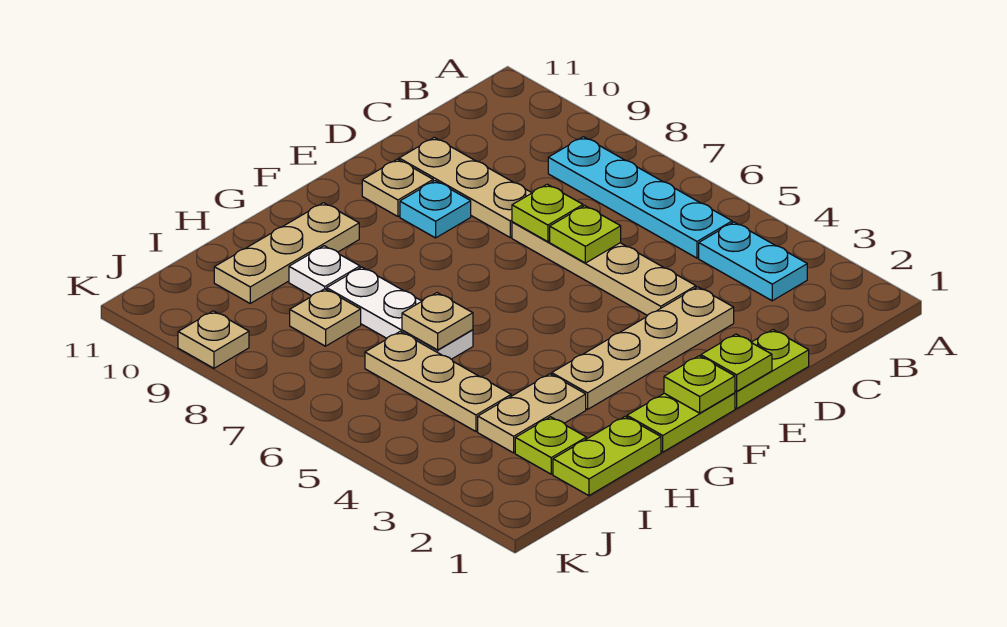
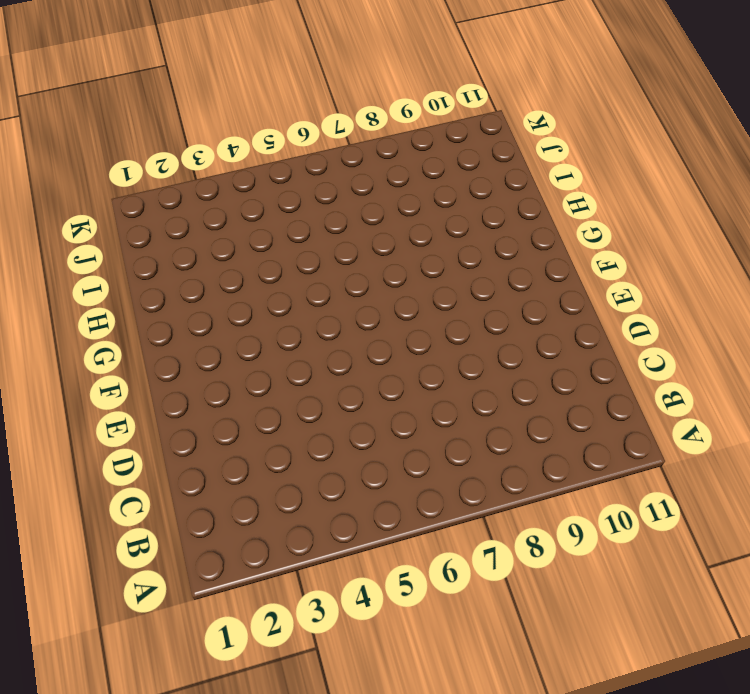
none -> cyan plate B3:B4 level 1
none -> cyan plate B5:B8 level 1
none -> lime plate D1:E1 level 1

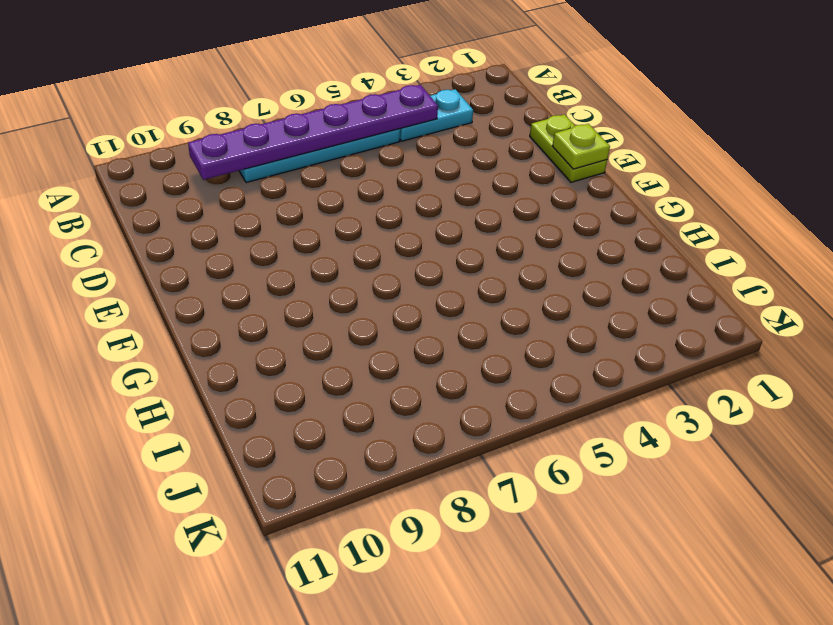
purple plate B4:B9 level 2 -> none
none -> tan plate D3:G3 level 1
none -> tan plate D4:D7 level 1
none -> tan plate D8:D10 level 1

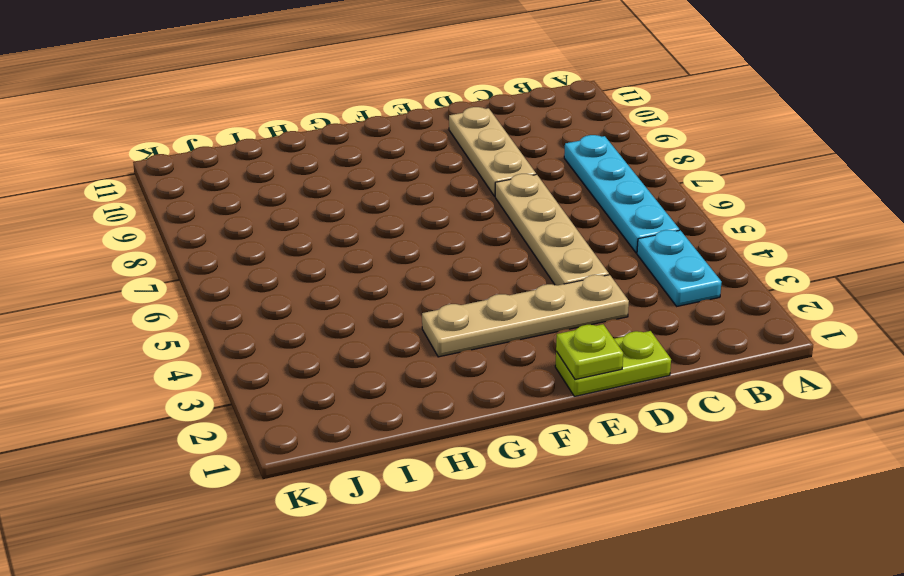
none -> cyan plate E9 level 1
none -> tan plate E10 level 1
none -> lime plate F1:G1 level 1

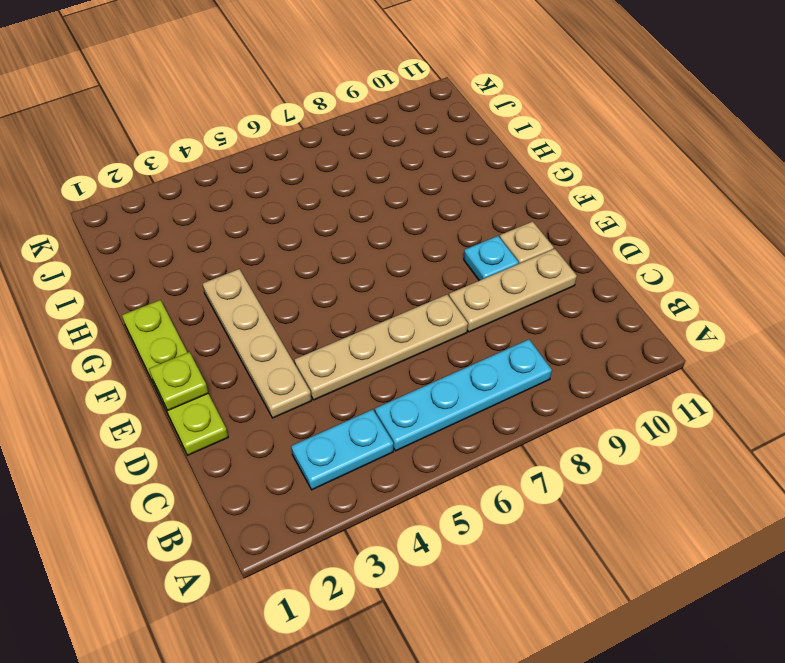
none -> tan plate G10:I10 level 1
none -> lime plate H1:I1 level 1
none -> tan plate H3:I3 level 1

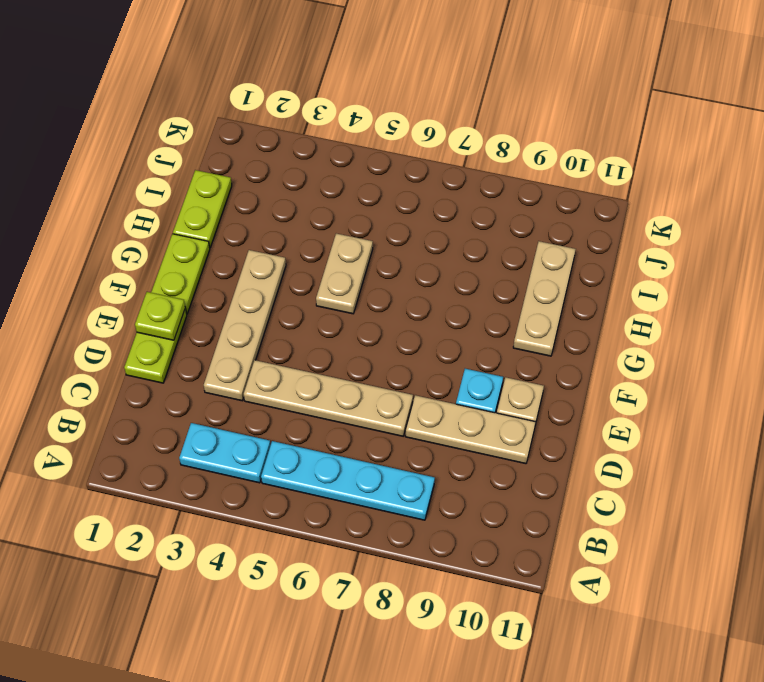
tan plate G5:H5 level 1 -> tan plate H3:I3 level 1
none -> white plate H6:H8 level 1
none -> white plate H9 level 1
none -> lime plate I2 level 1

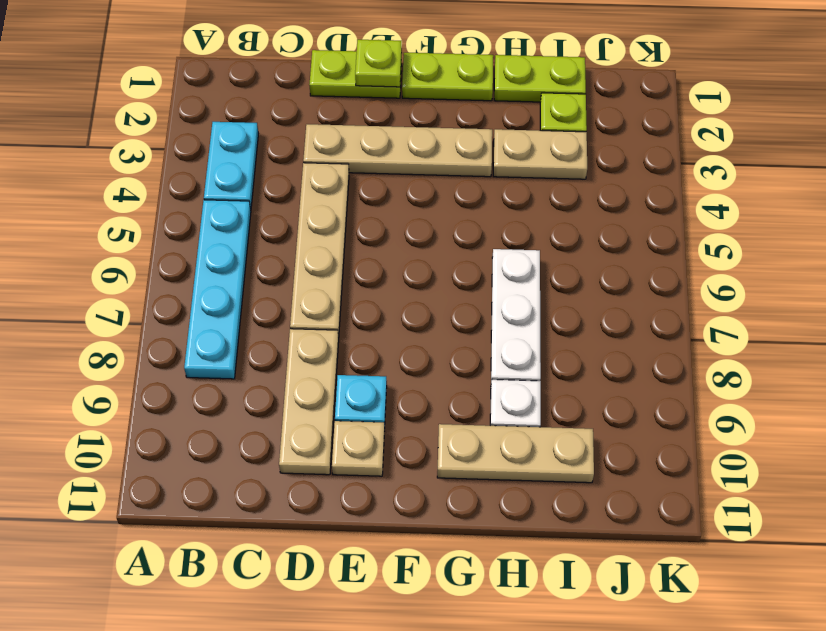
none -> tan plate I4:I6 level 1
none -> tan plate I8 level 1
none -> tan plate K9 level 1

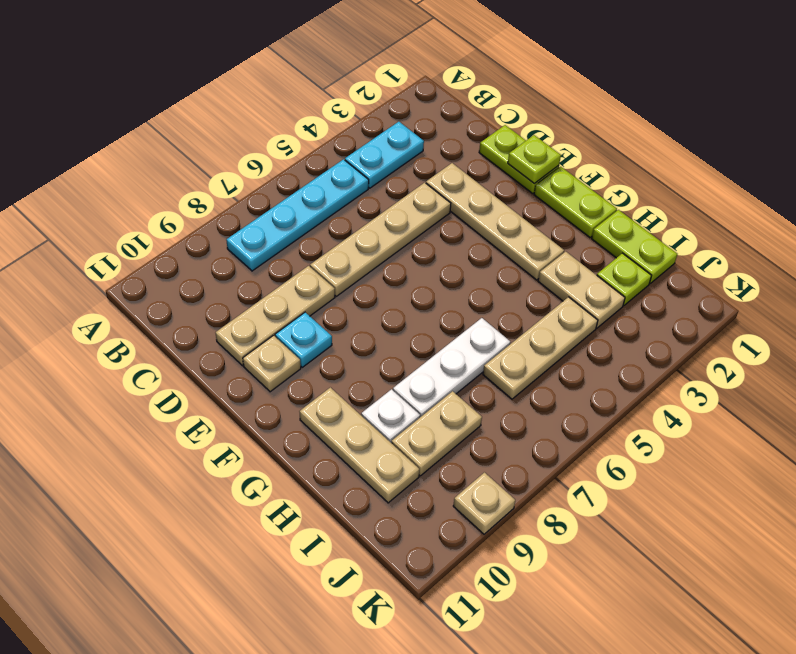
tan plate I8:I9 level 1 -> tan plate I8 level 1
none -> lime plate D6 level 2
none -> lime plate D7 level 2
none -> lime plate F1 level 2

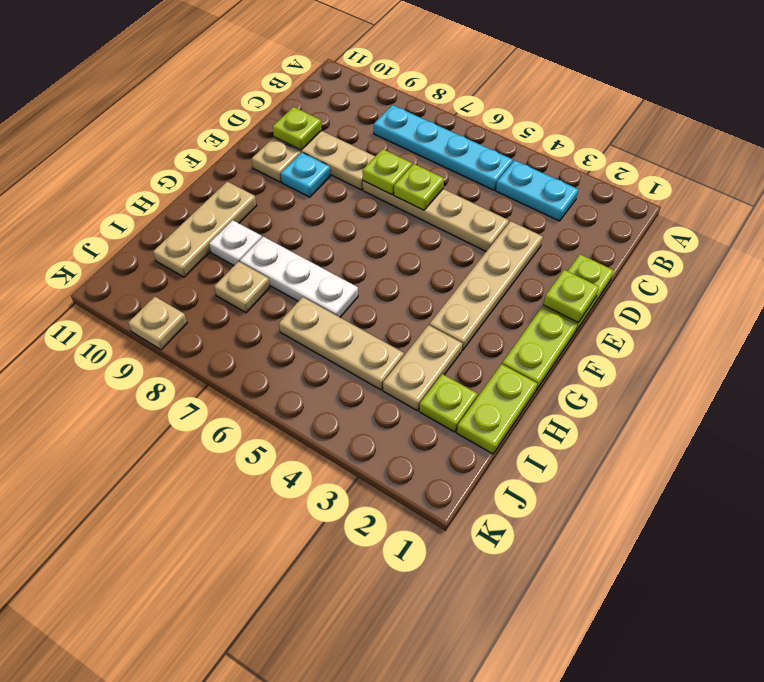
lime plate D10 level 2 -> lime plate F1 level 2
none -> tan plate H6 level 2

